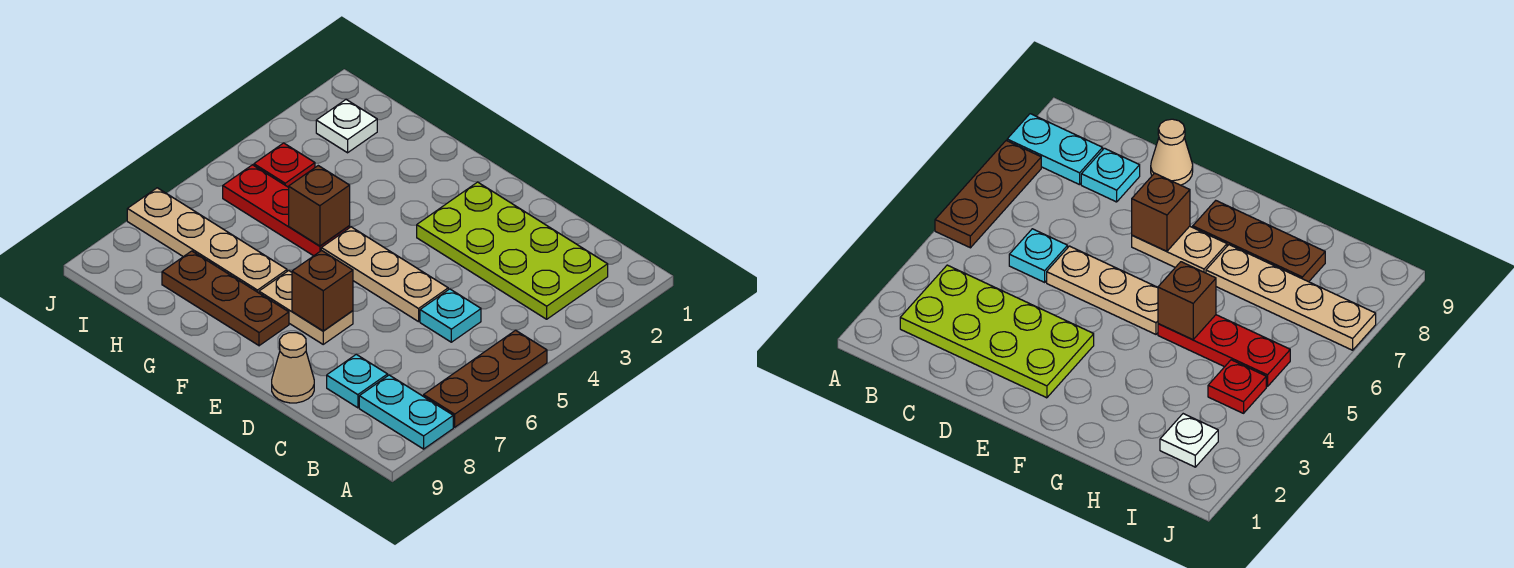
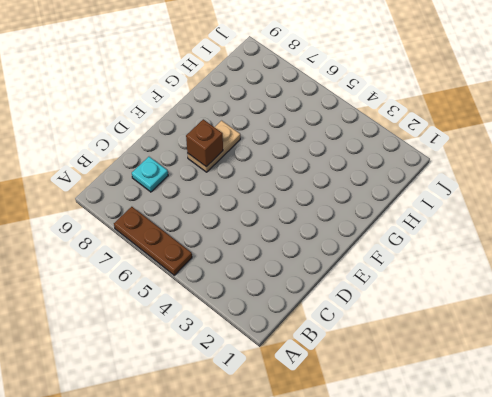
none -> cyan plate A8:B8 level 1
none -> lime plate B2:E3 level 1
none -> cyan plate C5 level 1

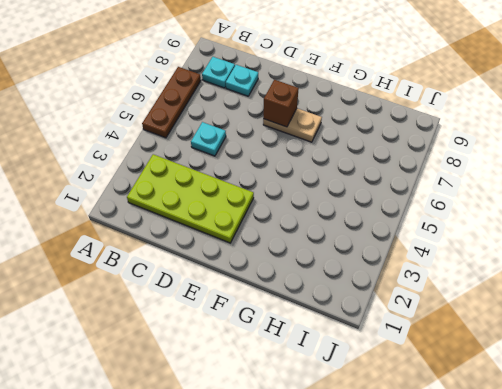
cyan plate B8 level 1 -> cyan plate A8:B8 level 1
none -> tan plate D5:F5 level 1
none -> tan cone D9 level 1
none -> brown plate F8:H8 level 1

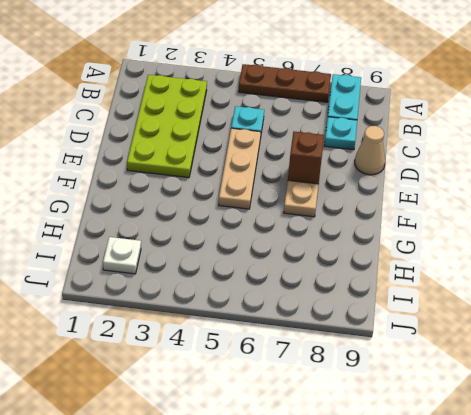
none -> brown plate F8:H8 level 1
none -> red plate G5:I5 level 1
none -> tan plate G7:J7 level 1

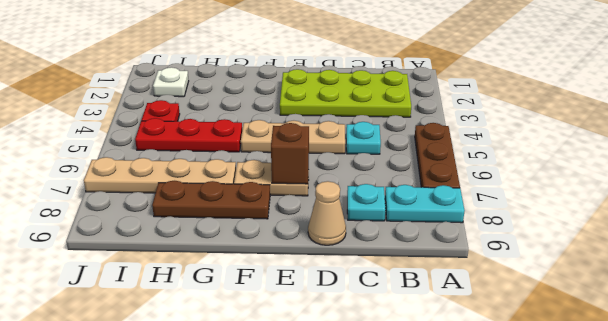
none -> brown brick G5 level 2

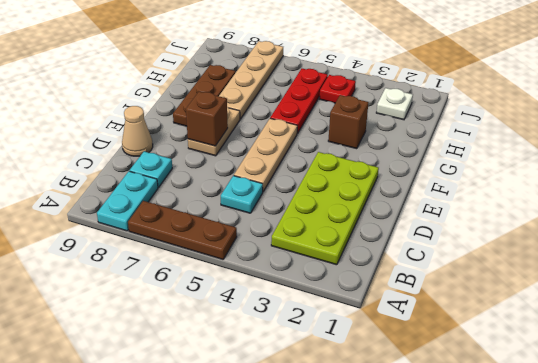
brown brick G3 level 1 -> brown brick G5 level 2

